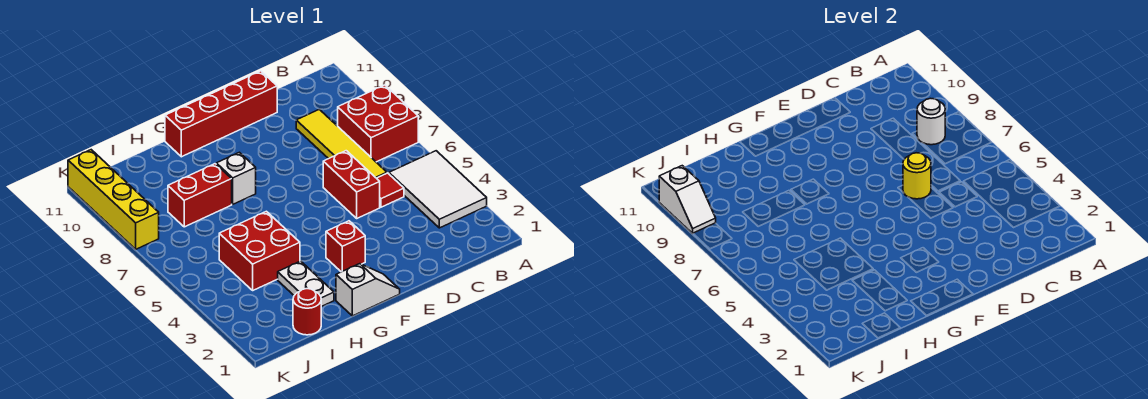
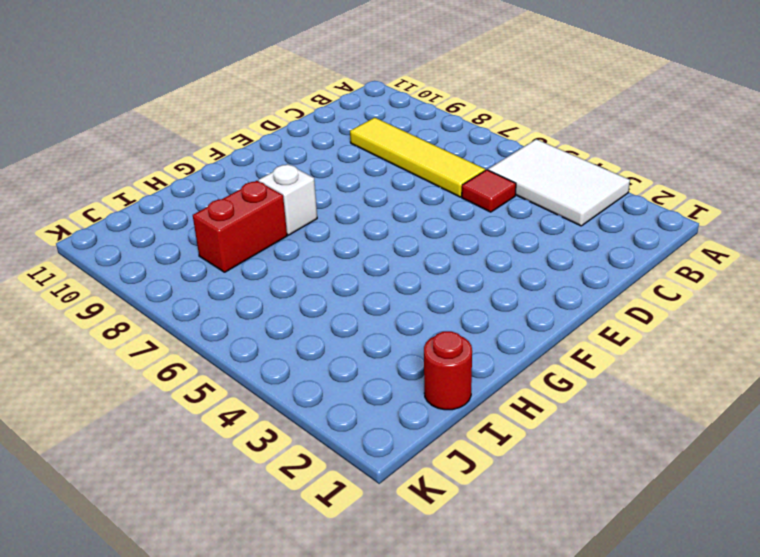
none -> red brick A7:B8 level 1
none -> red brick D5:D6 level 1
none -> red brick D11:G11 level 1

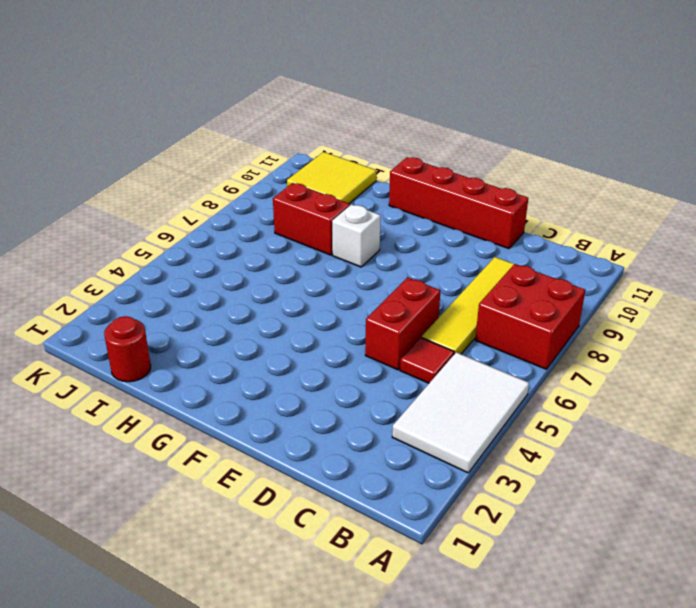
yellow tile I10:J11 level 1 -> none
none -> white slope F1:G1 level 1 top G
none -> red brick F3 level 1
none -> white plate H2:H3 level 1

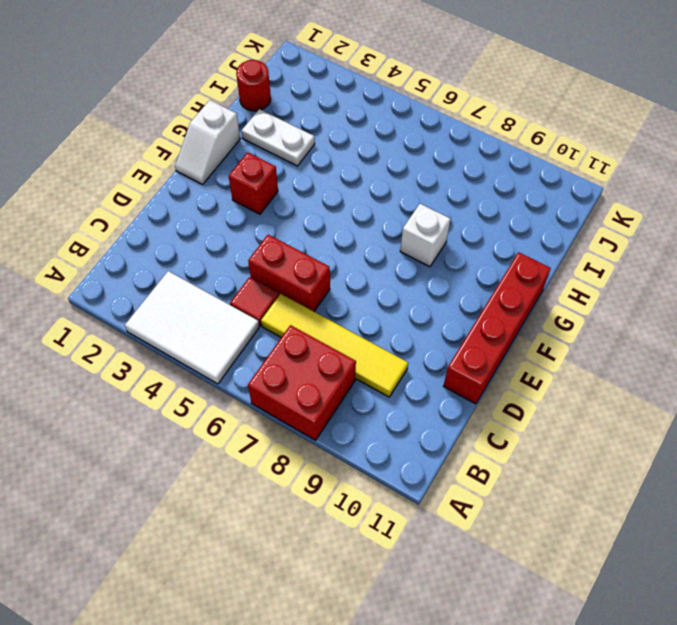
none -> red brick H4:I5 level 1
none -> red brick H8:I8 level 1
none -> yellow brick K8:K11 level 1

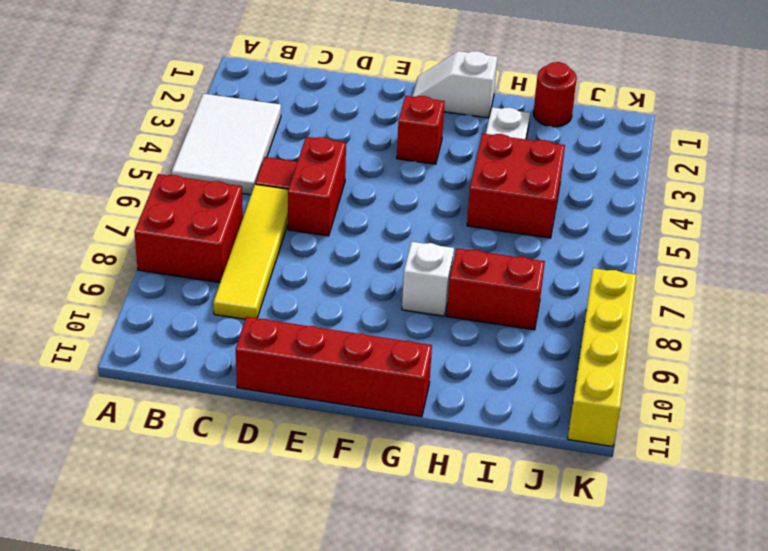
none -> white round brick B8 level 2
none -> yellow round brick D6 level 2
none -> white slope K9:K10 level 2 top 10

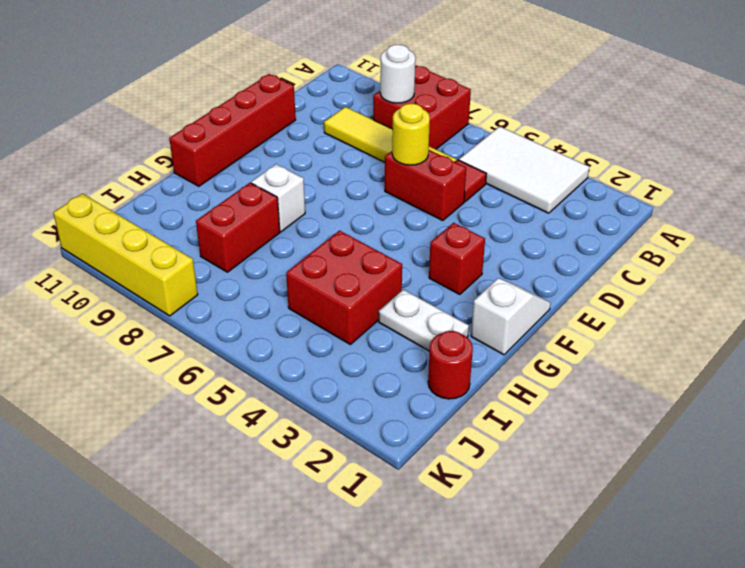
none -> white slope K9:K10 level 2 top 10

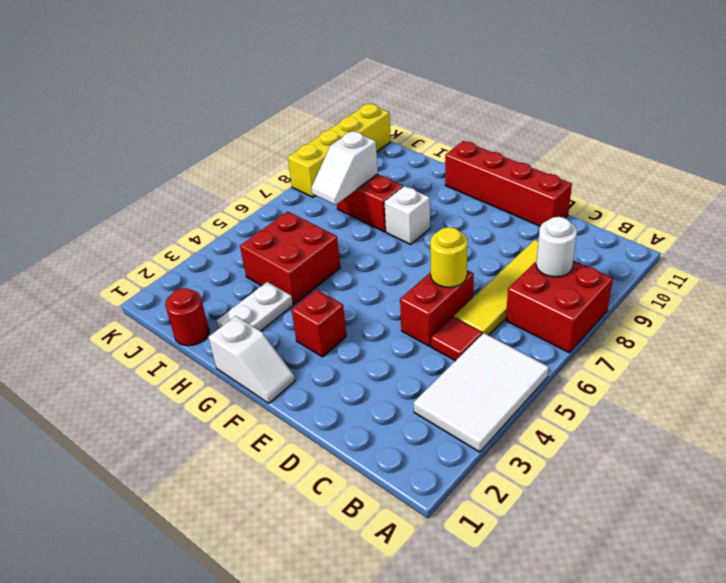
white slope I7:I8 level 2 top 8 -> white slope K9:K10 level 2 top 10

